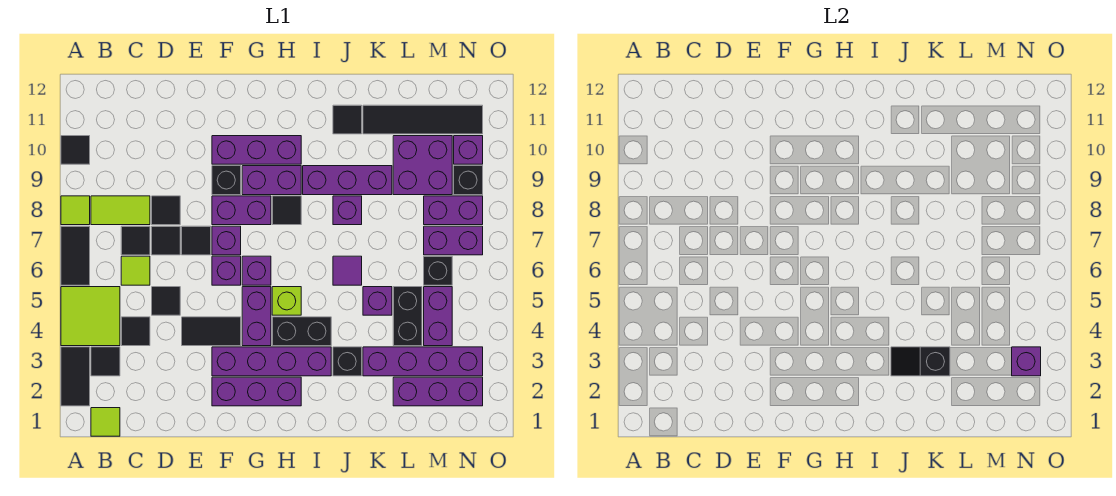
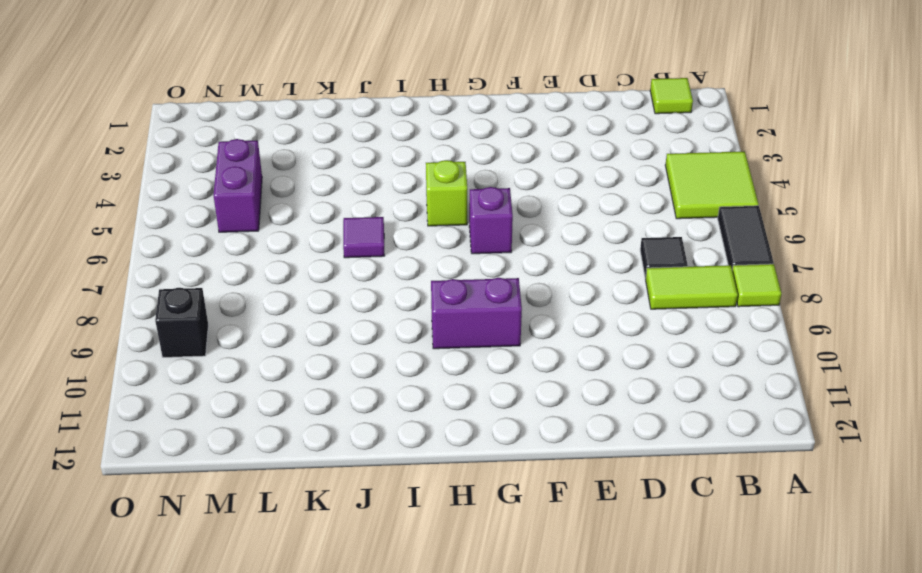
none -> black tile A2:A3 level 1
none -> black tile A10 level 1
none -> black tile B3 level 1
none -> black tile C4 level 1

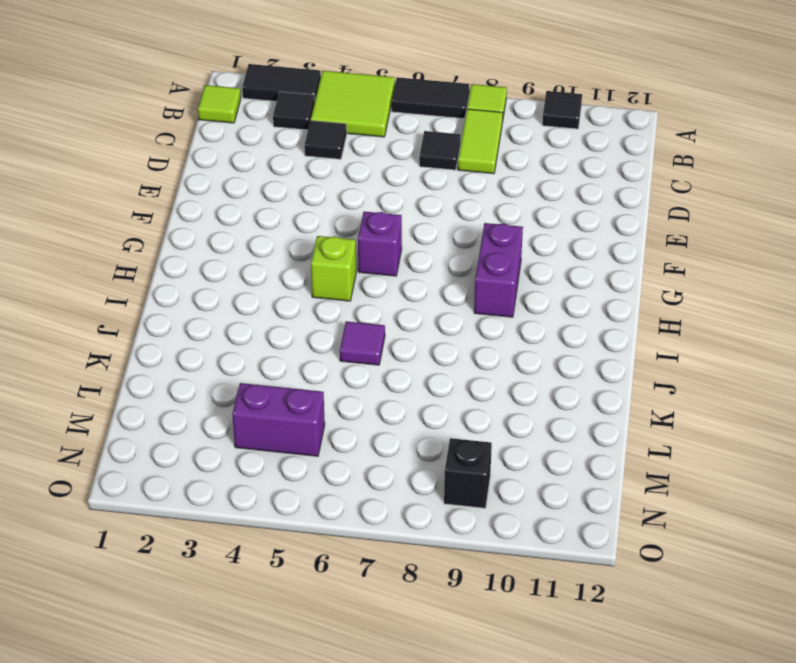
none -> lime tile C6 level 1
none -> black tile D5 level 1
none -> black tile D7 level 1
none -> black tile D8 level 1

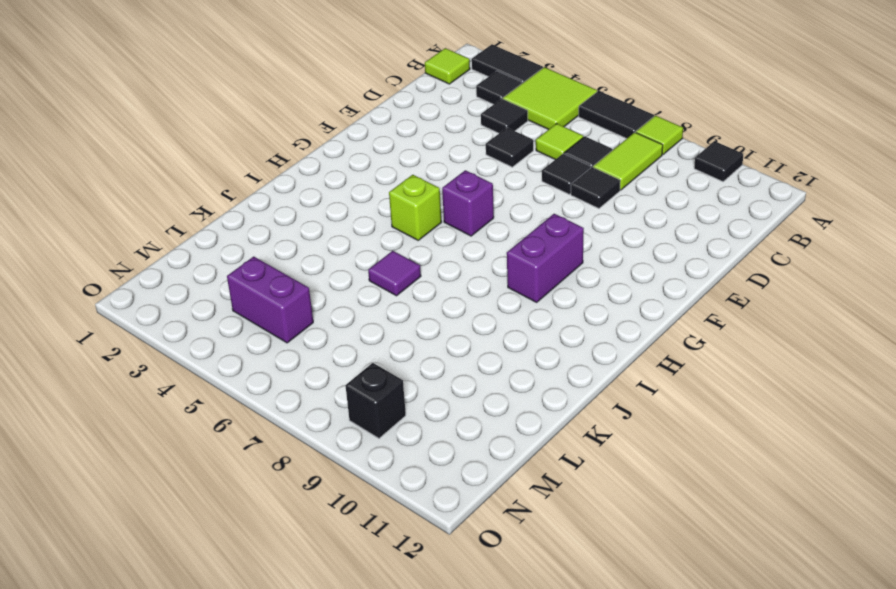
none -> black tile E4:F4 level 1
none -> black tile E7 level 1
none -> purple brick F2:H2 level 1
none -> purple brick F3:I3 level 1

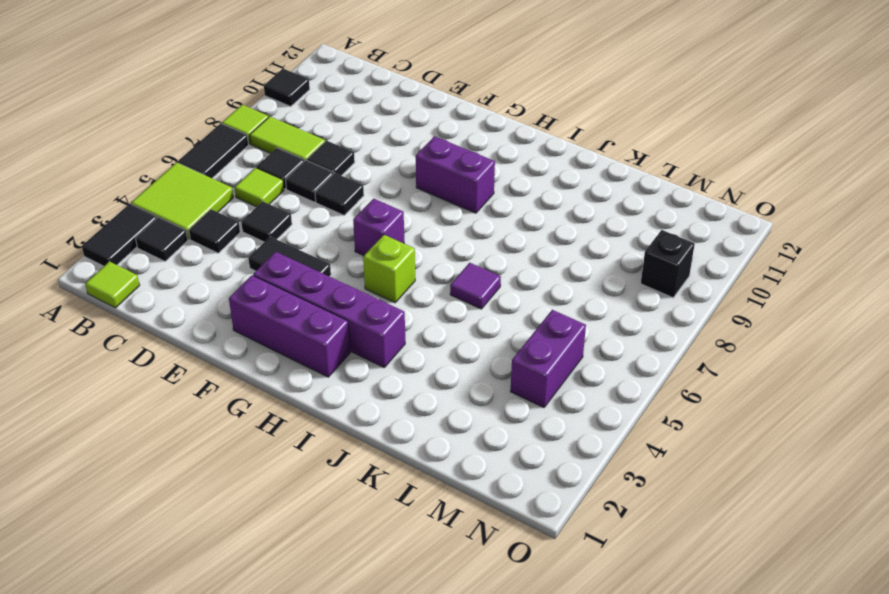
none -> purple brick F6 level 1
none -> purple brick F7 level 1
none -> purple brick F8:G8 level 1
none -> black brick F9 level 1

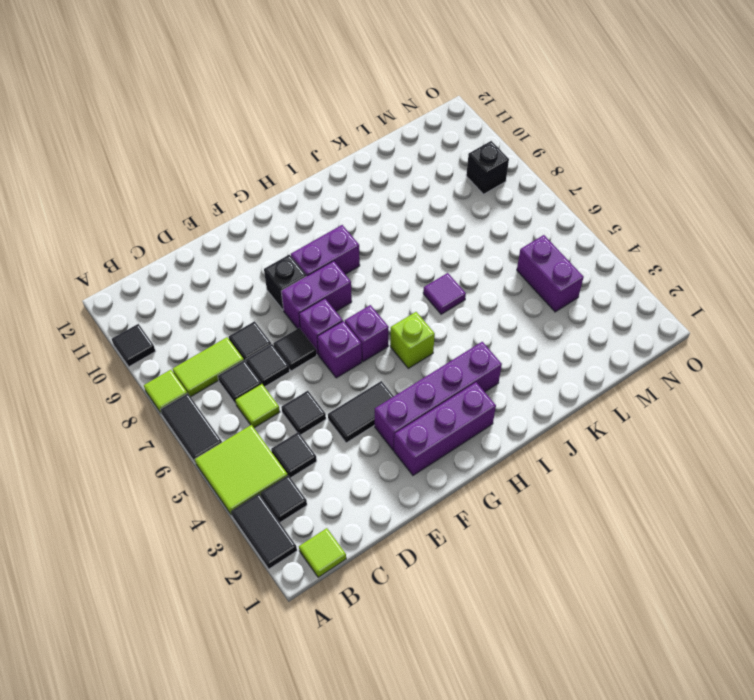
none -> purple brick F10:H10 level 1
none -> purple brick G4:G5 level 1
none -> black brick H4:I4 level 1
none -> black tile H8 level 1

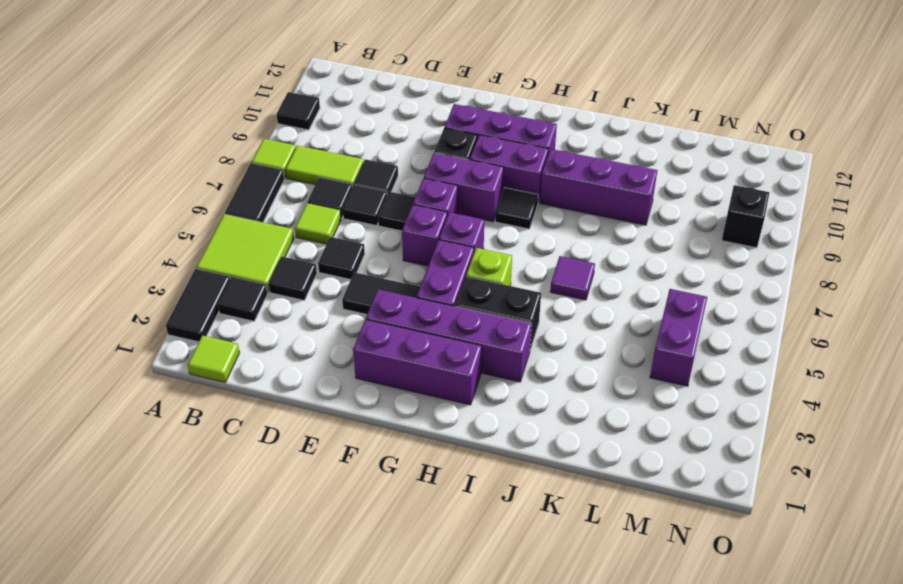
none -> black brick J3 level 1
none -> purple brick J8 level 1
none -> black tile J11 level 1
none -> purple brick K3:N3 level 1

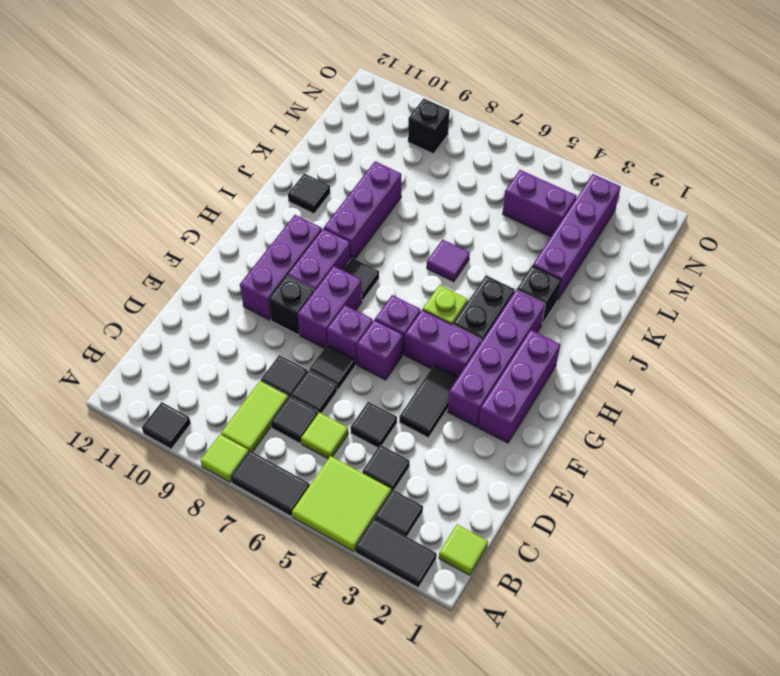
none -> purple brick J8 level 1
none -> purple brick K5 level 1
none -> black tile K11:N11 level 1
none -> purple brick L2:N2 level 1

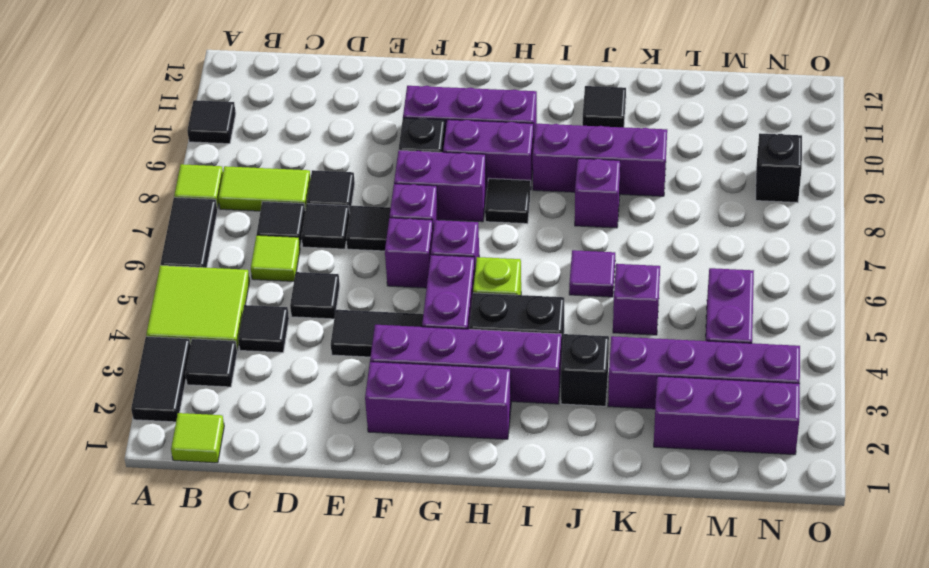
none -> black tile K11:N11 level 1
none -> black brick L4:L5 level 1
none -> purple brick L9:M10 level 1
none -> black brick M6 level 1

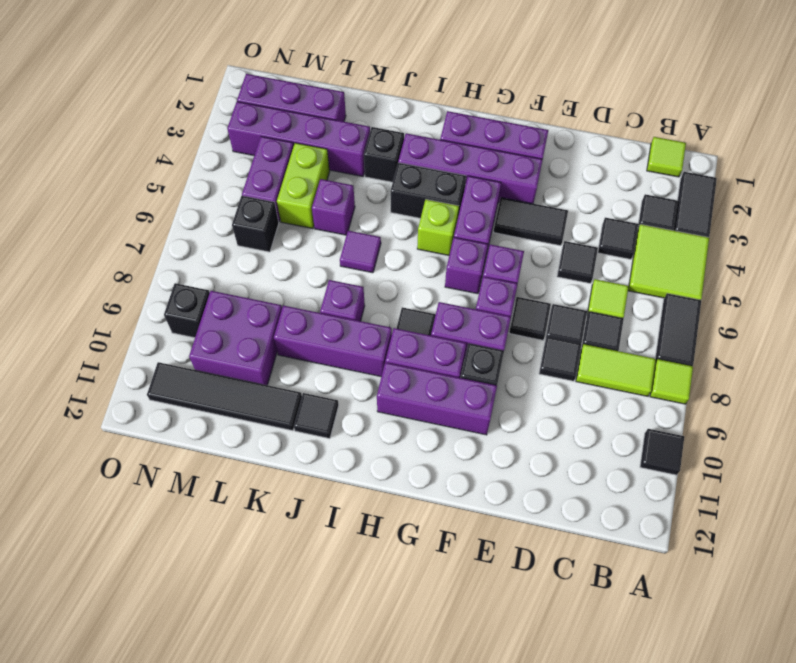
lime brick L4:L5 level 1 -> black brick L4:L5 level 1
none -> purple brick M7:N7 level 1
none -> purple brick M8:N8 level 1
none -> purple brick N10 level 1
none -> black slope J3:K3 level 2 top K

